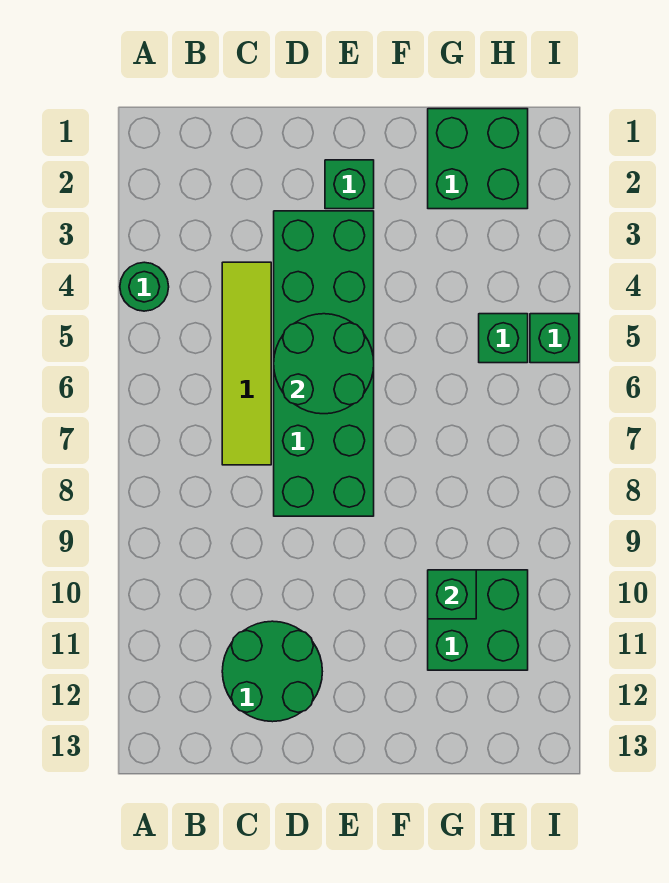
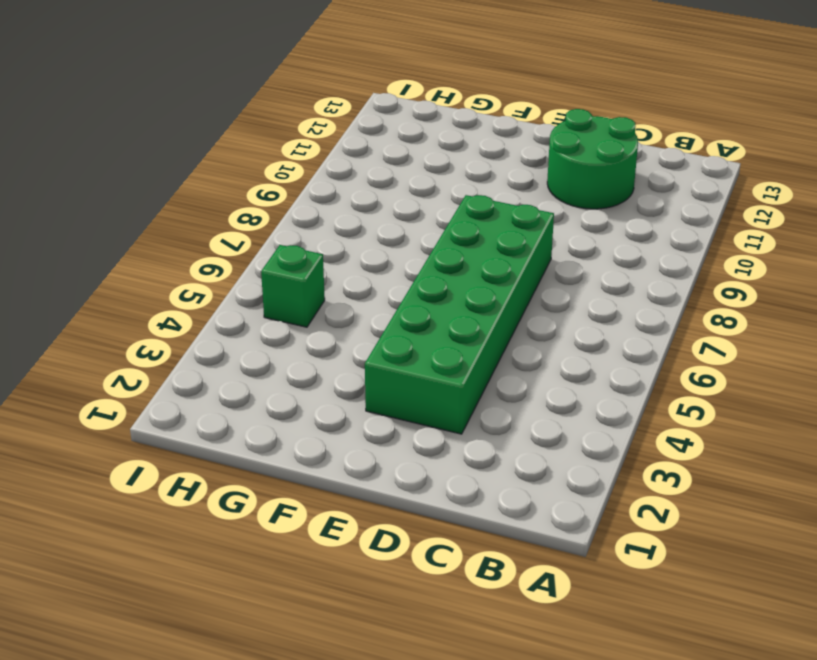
none -> green round brick A4 level 1
none -> lime tile C4:C7 level 1

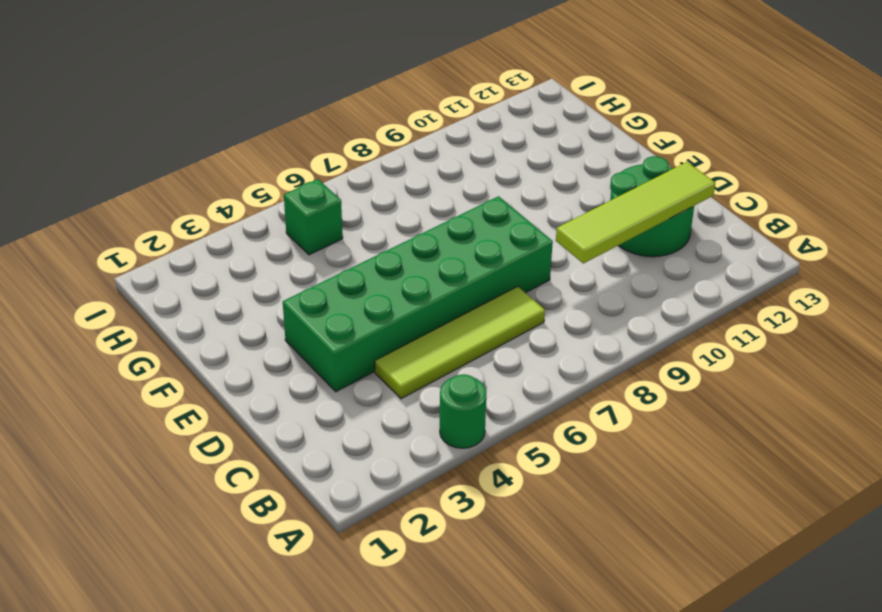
lime tile C9:C12 level 2 -> none
none -> green brick E2 level 1
none -> green brick G1:H2 level 1

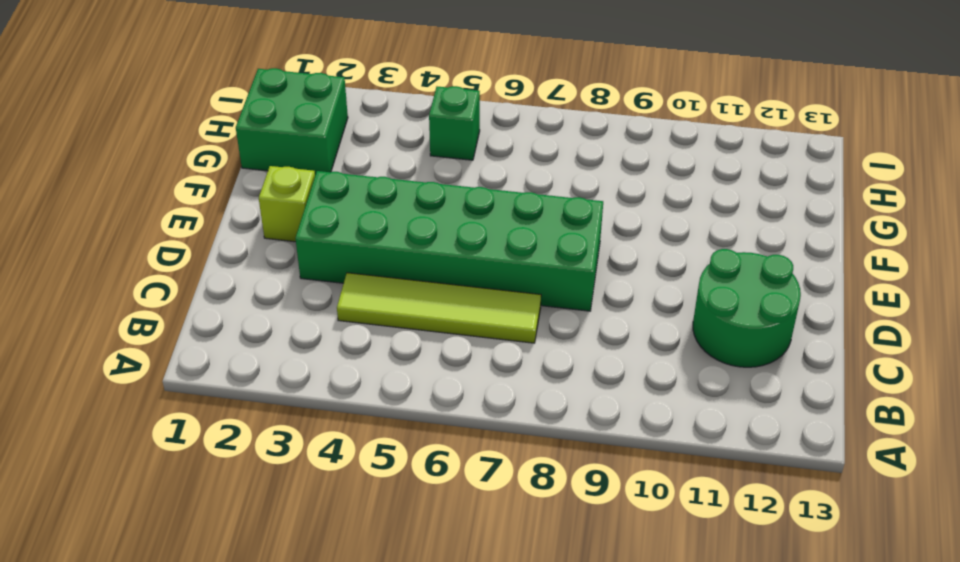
lime brick E2 level 1 -> green brick E2 level 1
none -> green round brick A4 level 1
none -> green brick G10:H11 level 1

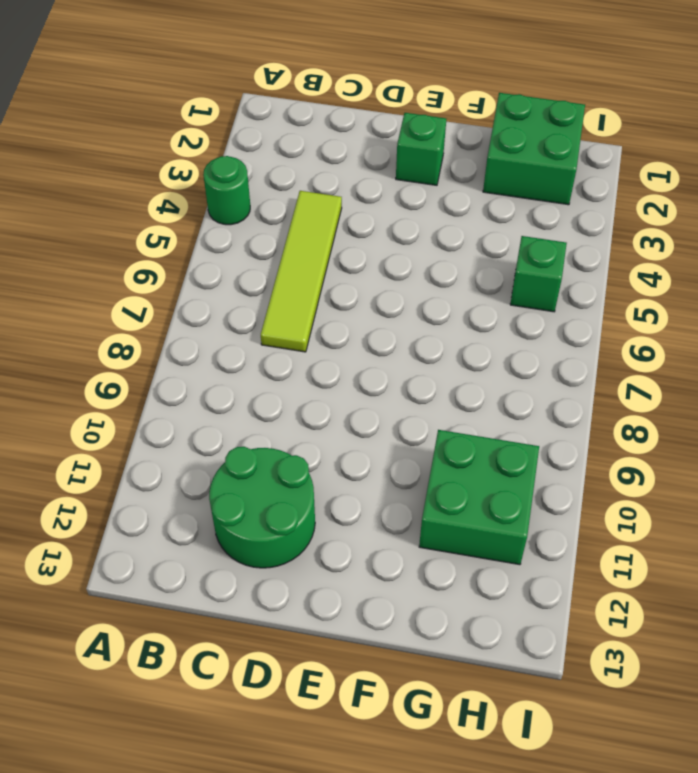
none -> green brick D3:E8 level 1
none -> green brick I5 level 1

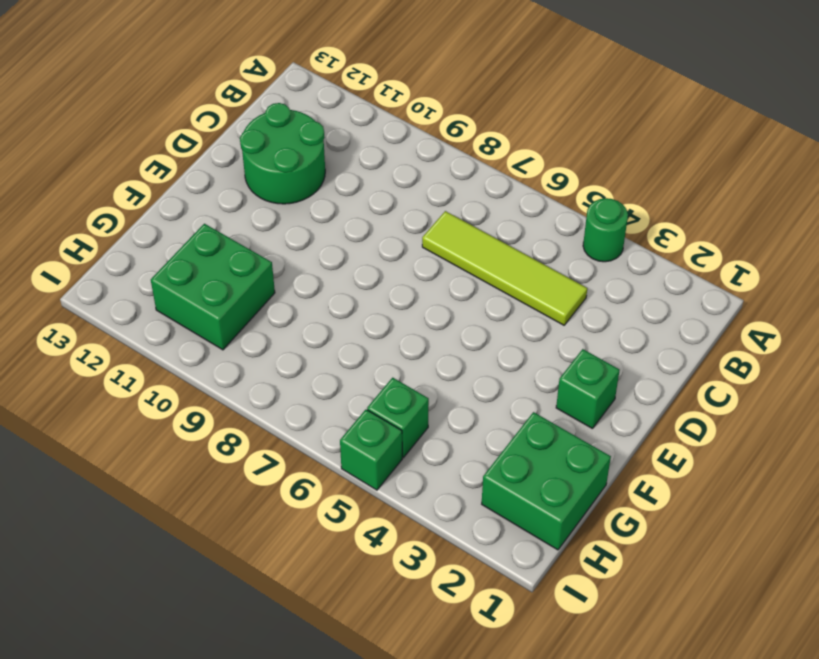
none -> green brick D3:E8 level 1
none -> green round brick D5:E6 level 2

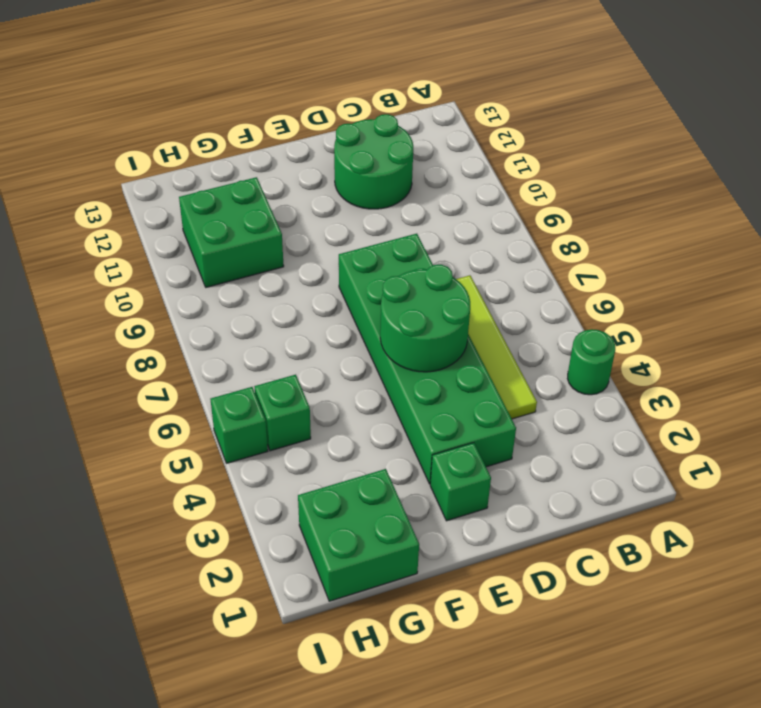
none -> green brick G10 level 2

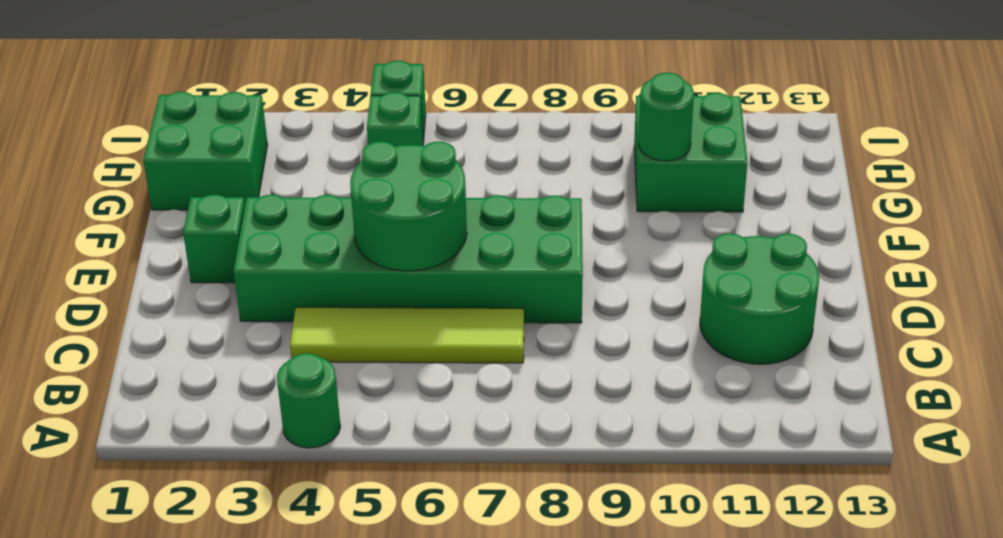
green round brick G10 level 2 -> green brick G10 level 2

